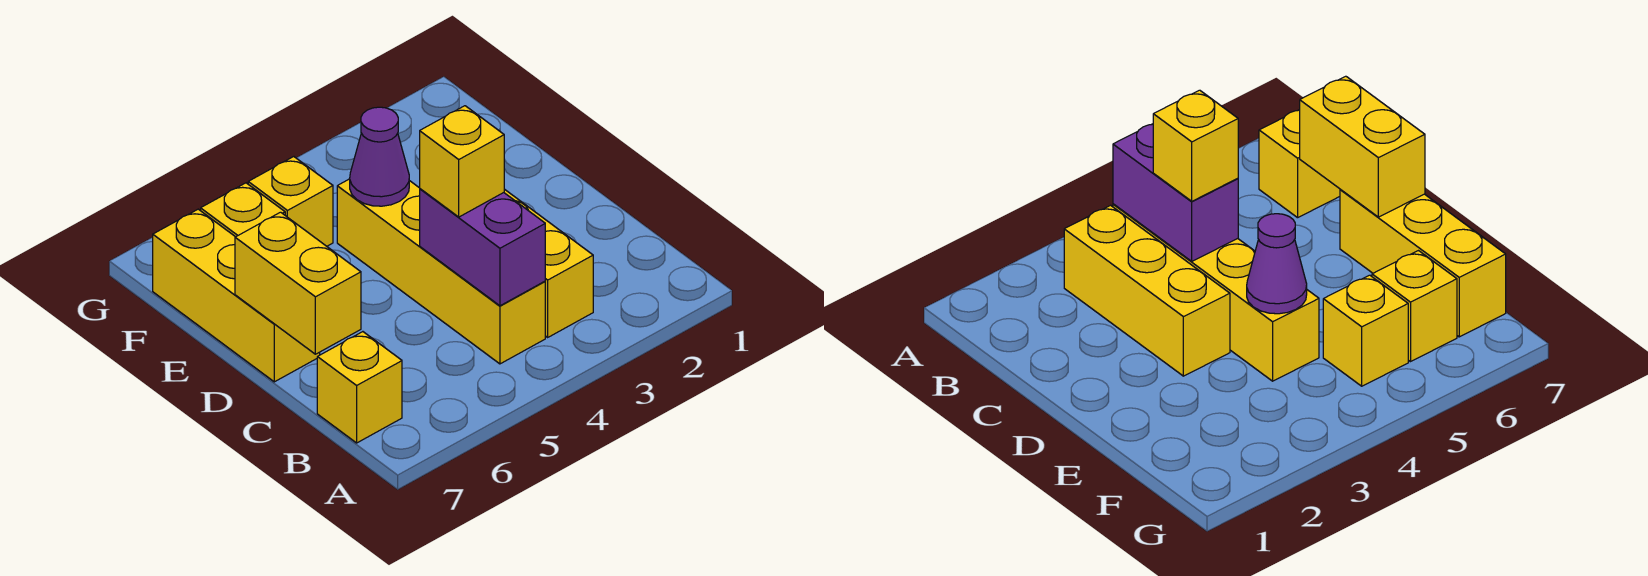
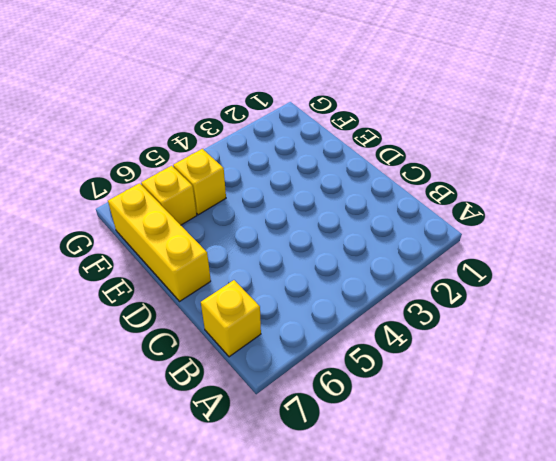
none -> yellow brick B3:D3 level 1
none -> yellow brick B4:E4 level 1

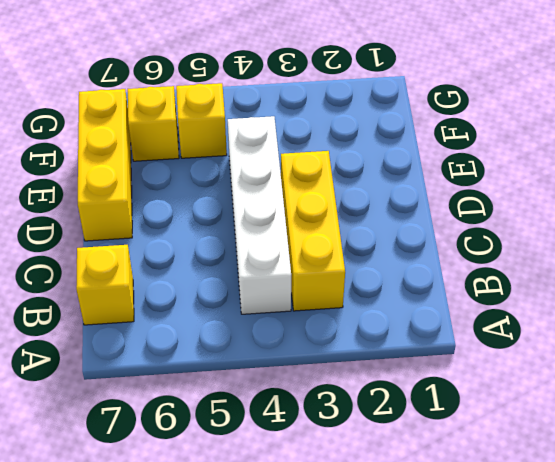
white brick B4:E4 level 1 -> yellow brick B4:E4 level 1
none -> purple brick B4:C4 level 2
none -> yellow brick C7:D7 level 2

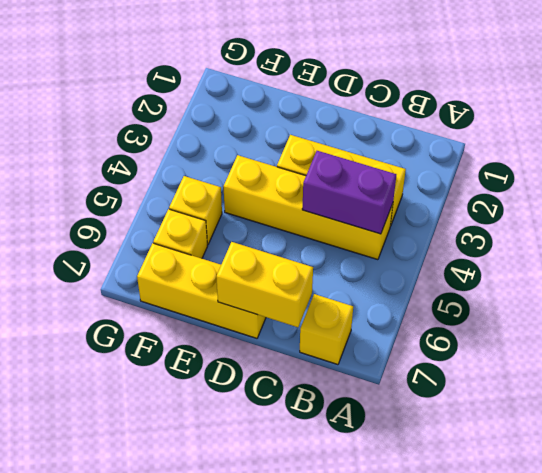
none -> purple cone E4 level 2
none -> yellow brick C4 level 3

